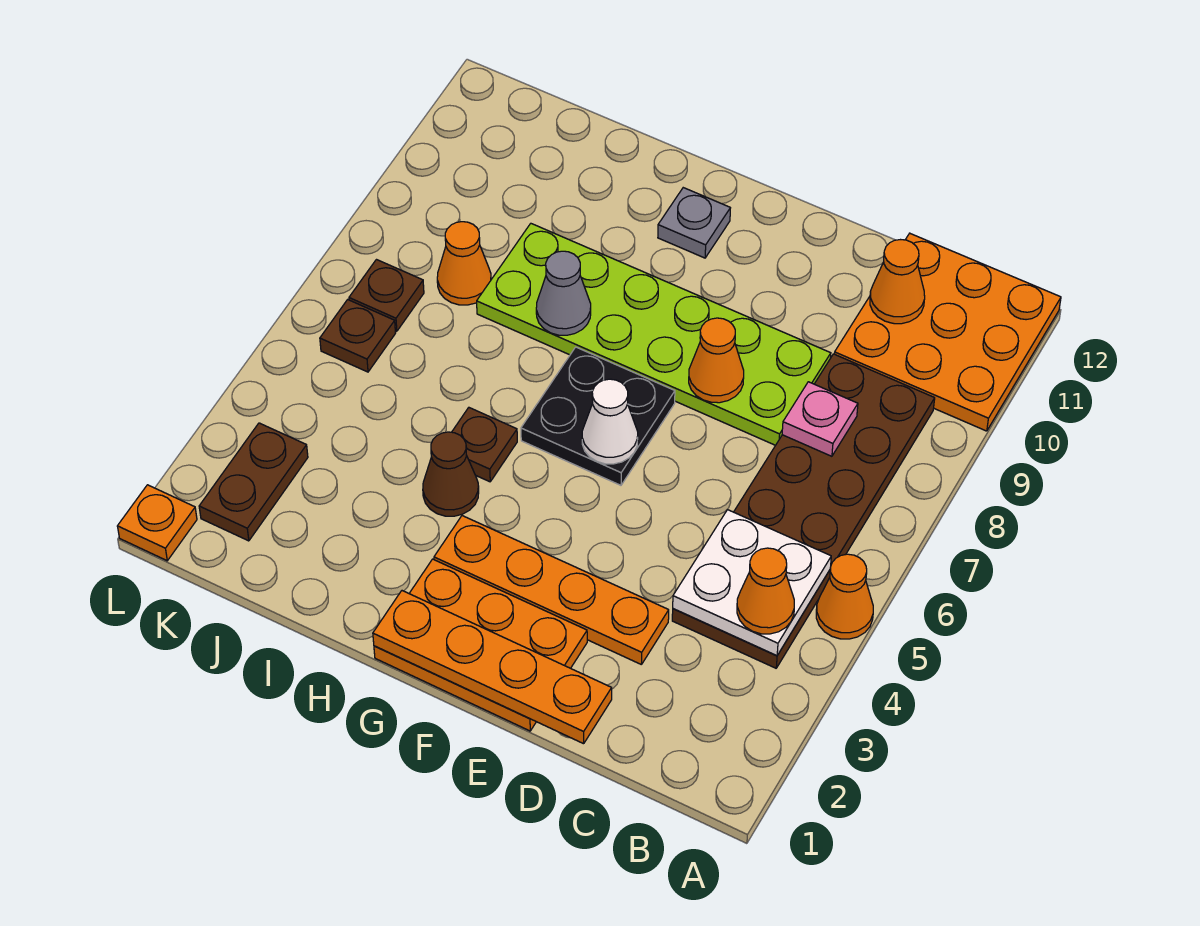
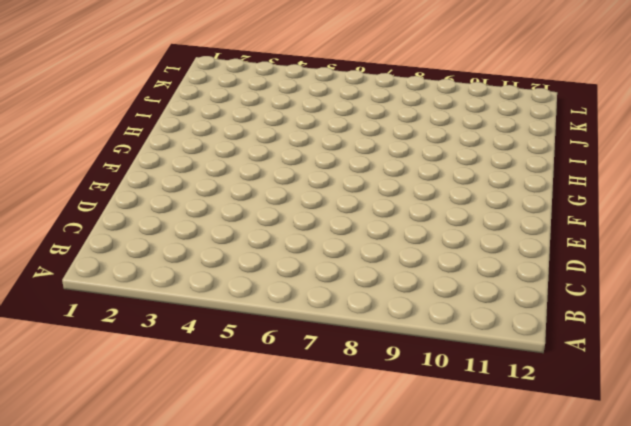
none -> orange cone A5 level 1
none -> orange plate A10:C12 level 1
none -> brown plate B4:C9 level 1

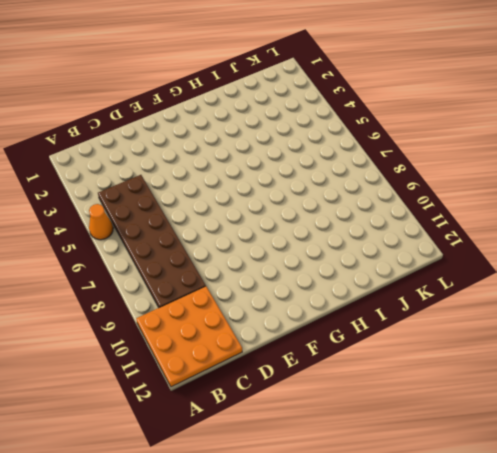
none -> orange plate D3:G3 level 1
none -> lime plate D8:I9 level 1
none -> orange plate E1:G2 level 1

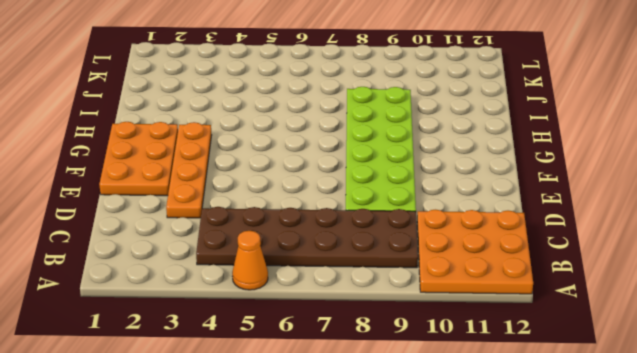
none -> black plate F6:G7 level 1
none -> grey plate G11 level 1
none -> brown cone H4 level 1

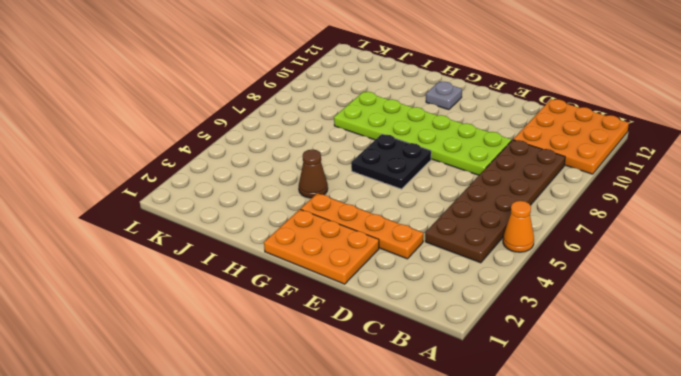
none -> brown plate H5 level 1
none -> orange cone J8 level 1
none -> brown plate K2:K3 level 1

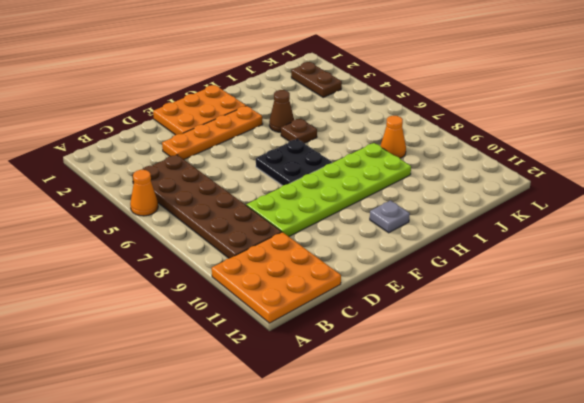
none -> brown plate K6 level 1
none -> brown plate K7 level 1
none -> orange plate L1 level 1

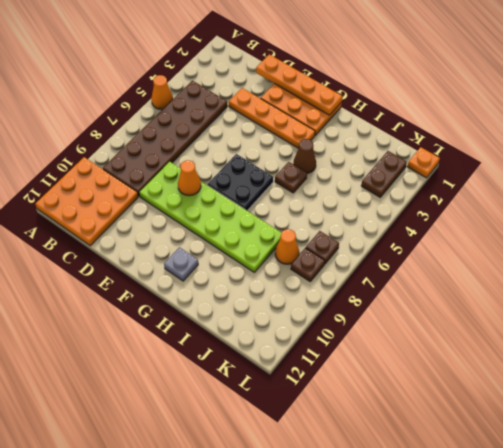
brown plate K8 level 1 -> brown plate K6 level 1
none -> white plate B4:C5 level 2
none -> pink plate C8 level 2
none -> orange cone C11 level 2

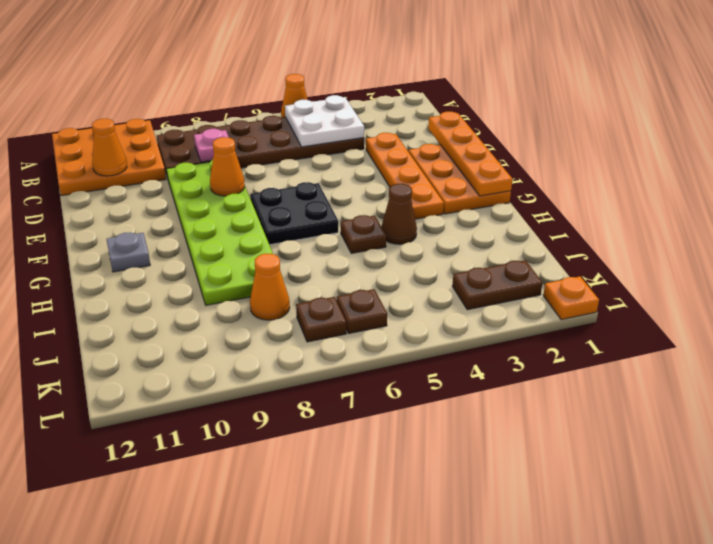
none -> white cone F6 level 2
none -> grey cone H8 level 2
none -> orange cone B4 level 3

